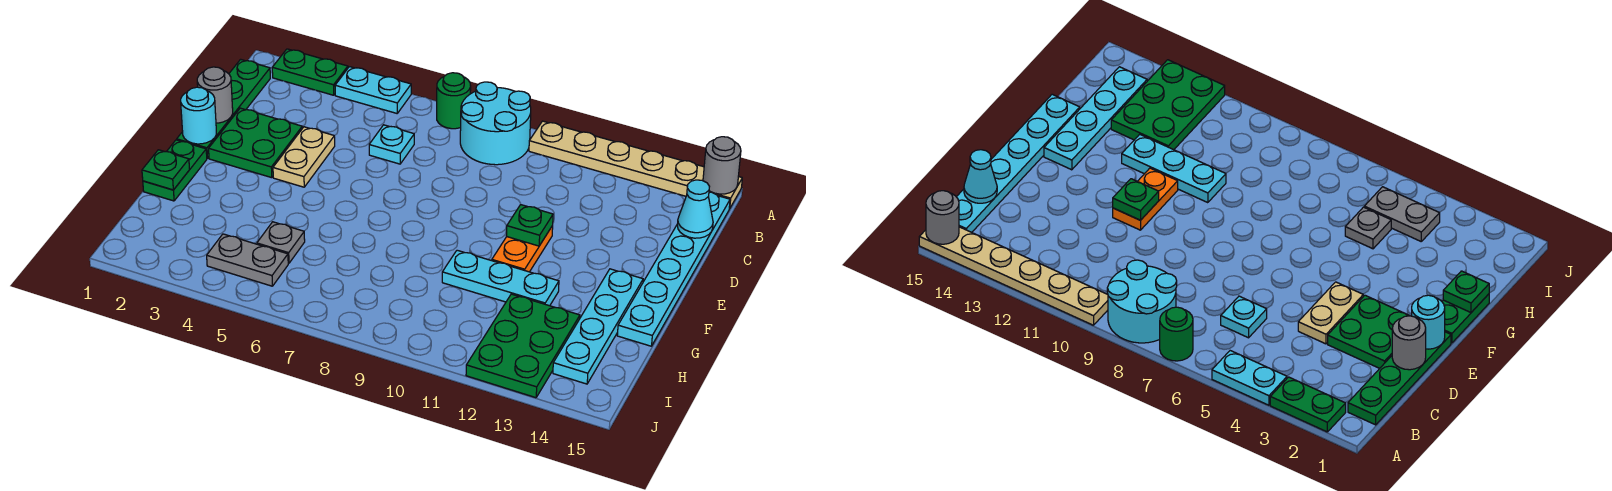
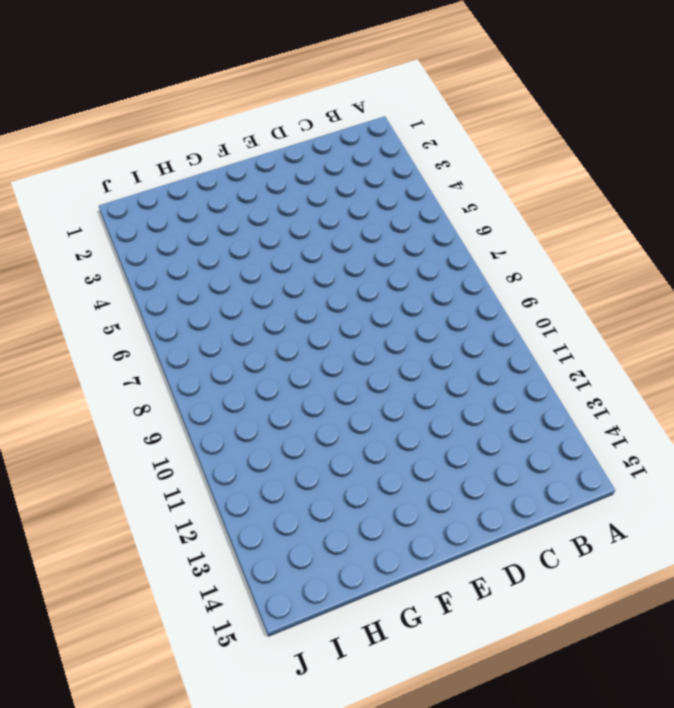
none -> green plate A2:A3 level 1
none -> cyan plate A4:A5 level 1
none -> green round brick A7 level 1

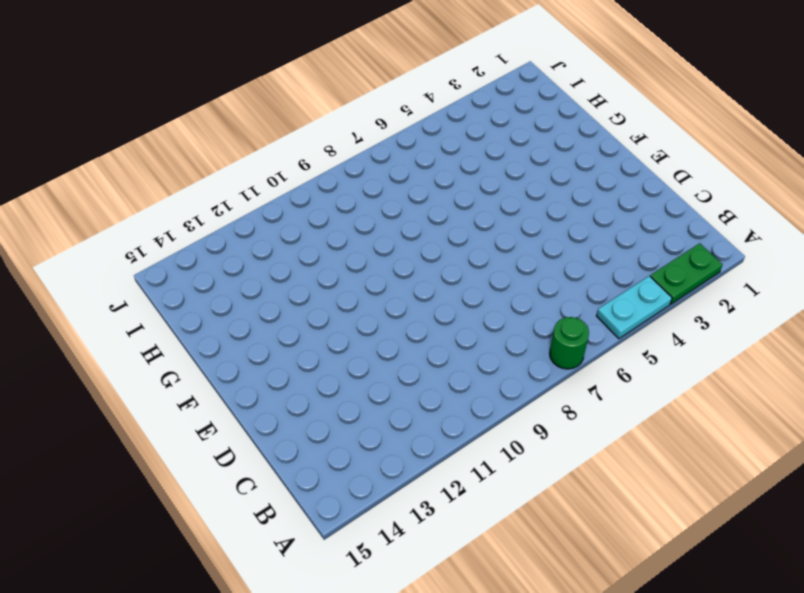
none -> cyan round brick A8:B9 level 1
none -> tan plate A10:A15 level 1
none -> green plate B1:E1 level 1

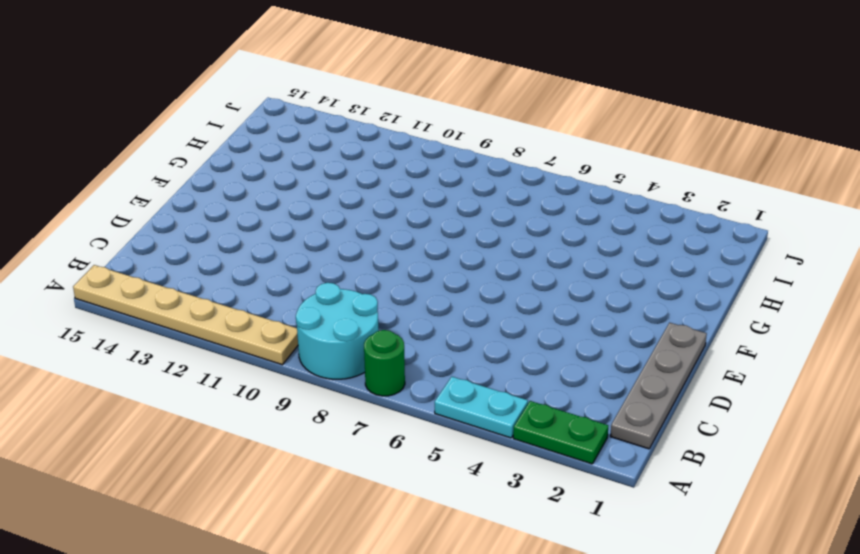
grey plate B1:E1 level 1 -> green plate B1:E1 level 1
none -> cyan plate B15:G15 level 1
none -> cyan plate C6 level 1
none -> green plate D2:E3 level 1

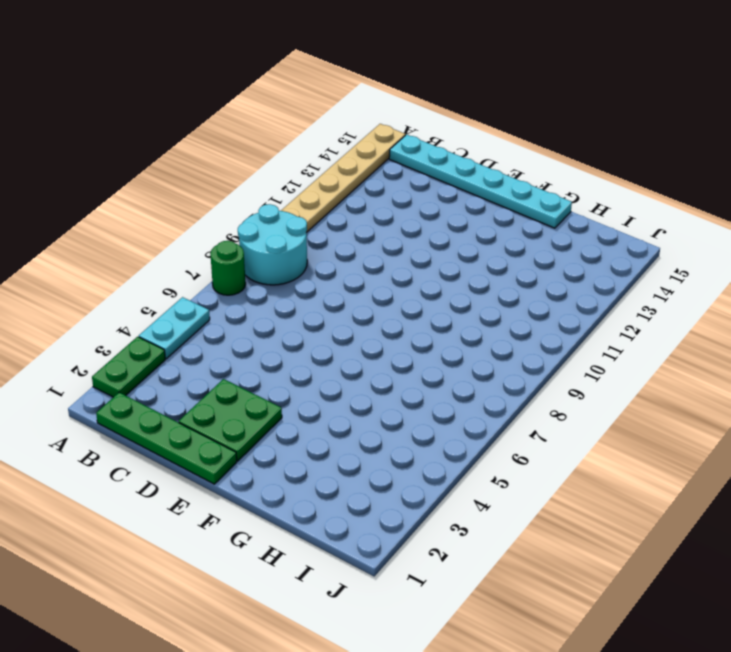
none -> cyan plate C6 level 1
none -> tan plate D4:E4 level 1
none -> orange plate E11:F11 level 1

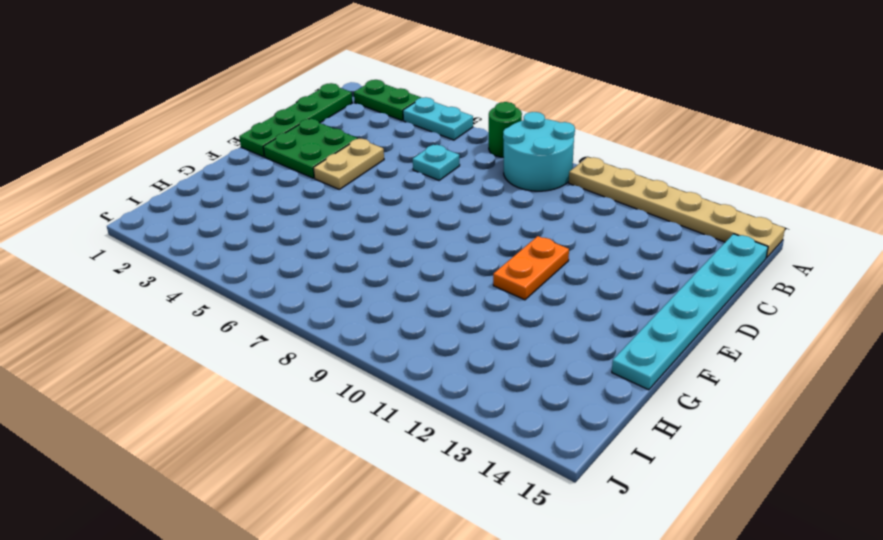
none -> green plate F1:G1 level 1
none -> cyan plate F14:I14 level 1
none -> cyan plate G10:G12 level 1

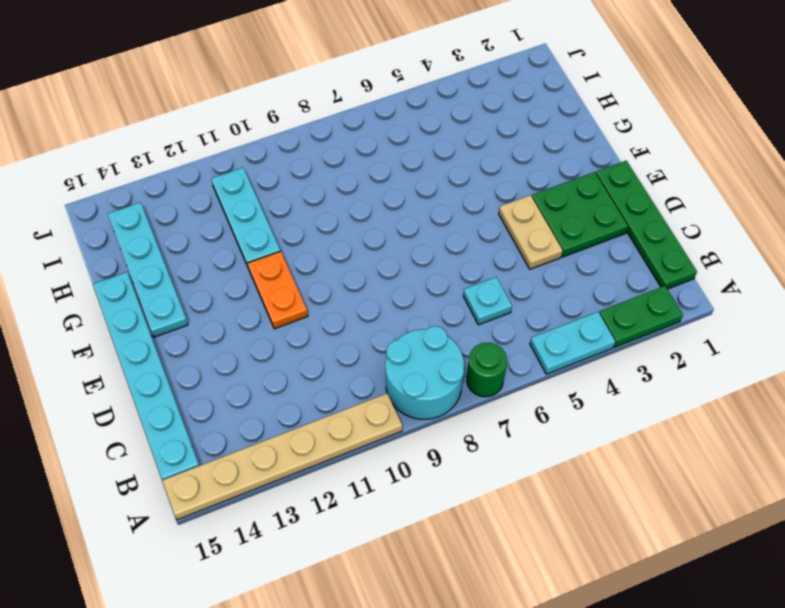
cyan plate G11:I11 level 1 -> cyan plate G10:G12 level 1
none -> green plate F1:G1 level 1
none -> grey plate H5 level 1
none -> green plate H12:J13 level 1

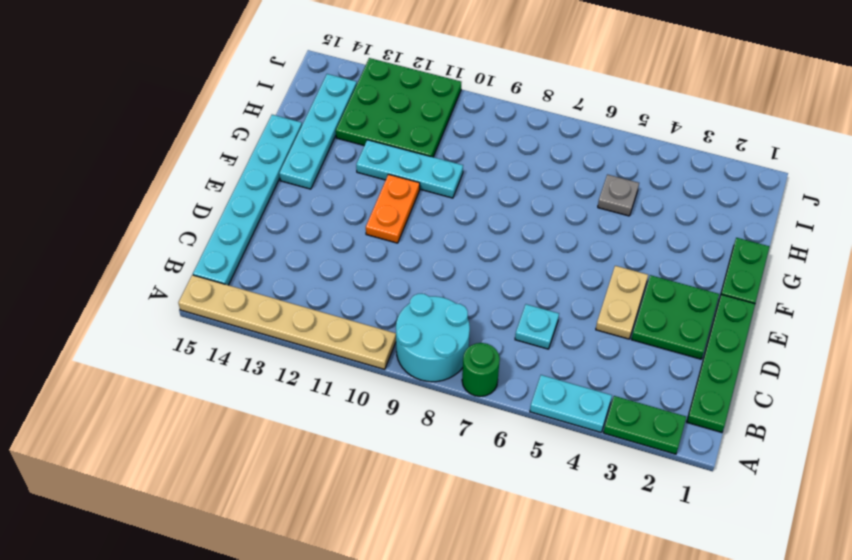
green plate H11:J13 level 1 -> green plate H12:J13 level 1
none -> grey plate I4:I5 level 1
none -> grey round brick A15 level 2
none -> cyan cone C15 level 2

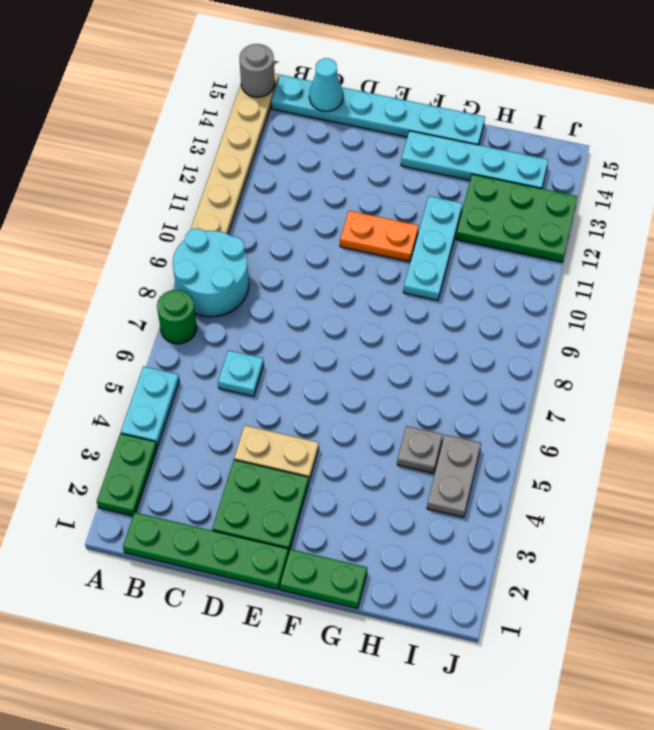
none -> grey round brick D1 level 2
none -> cyan round brick E1 level 2
none -> green plate E11 level 2

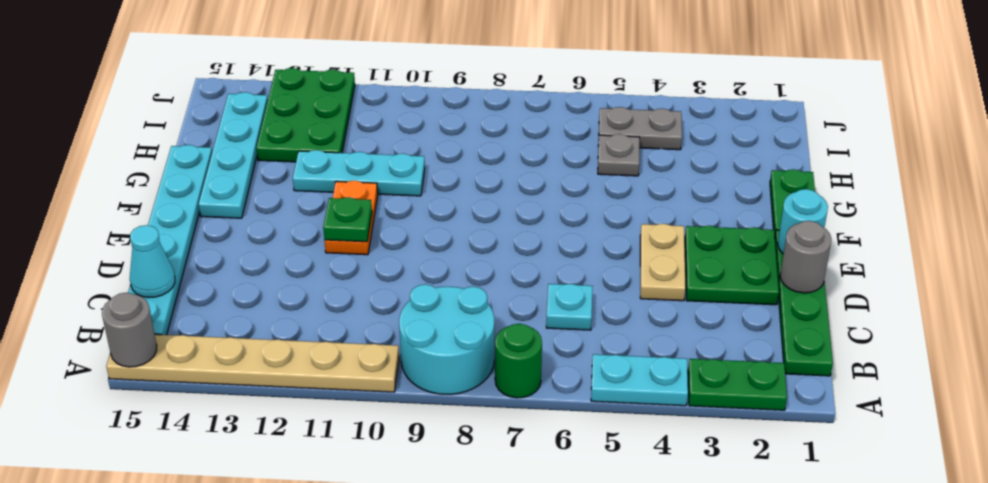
none -> green plate G1 level 2

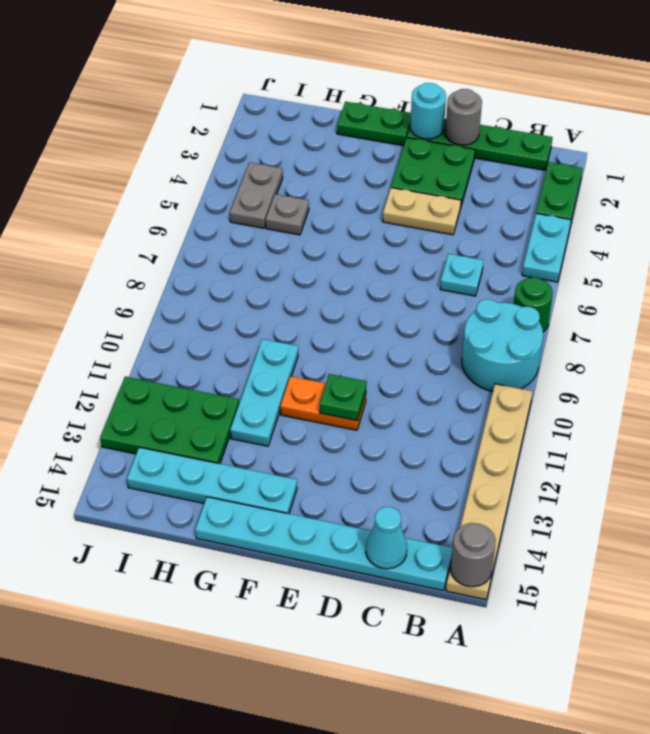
none -> green plate G1 level 2

